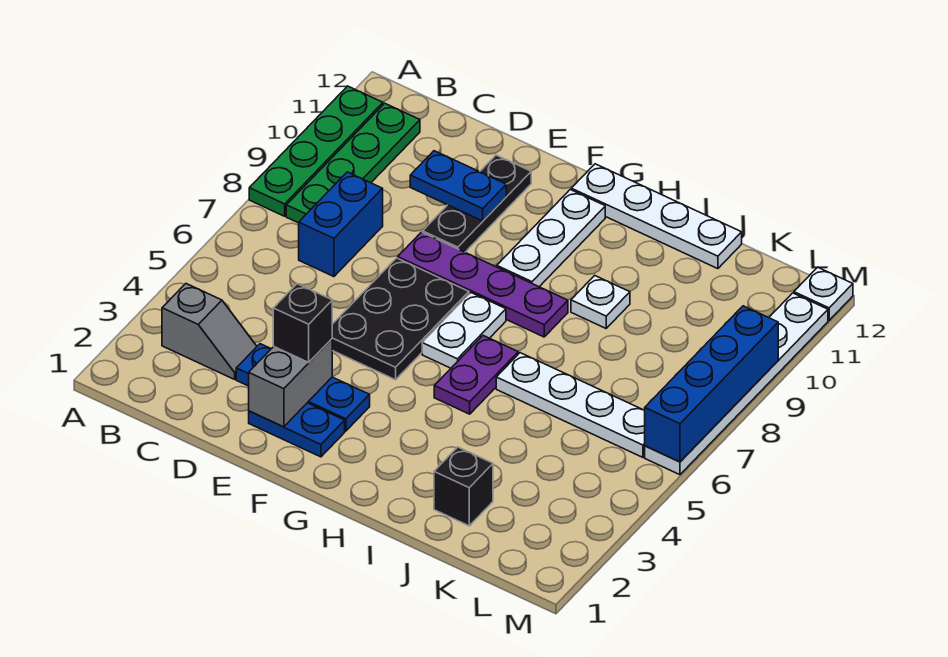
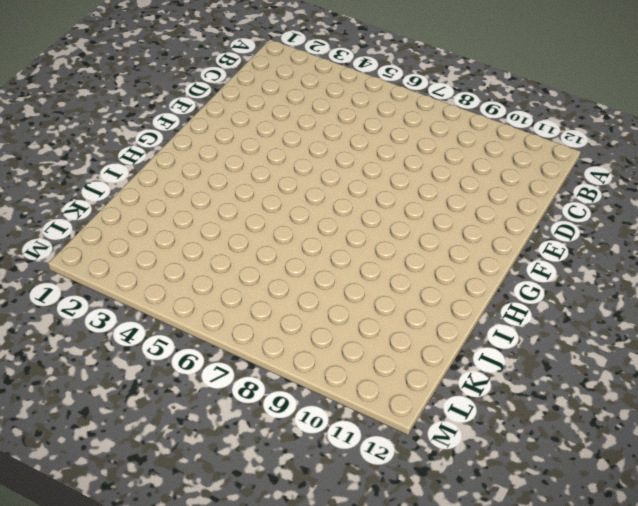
none -> green plate A8:A11 level 1
none -> grey slope B3:C3 level 1 top B
none -> green plate B8:B11 level 1

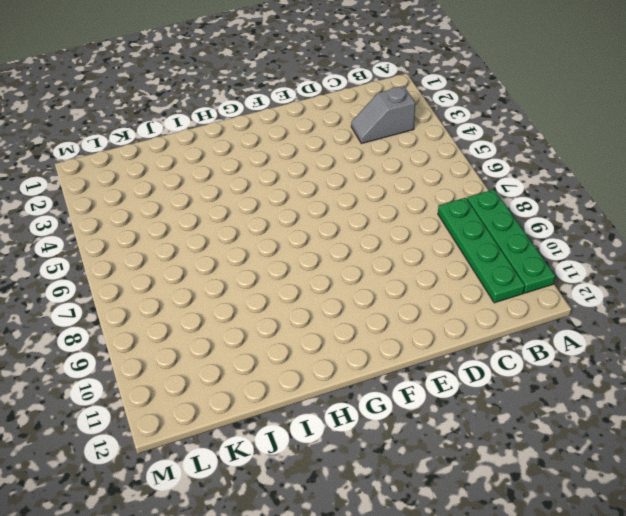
none -> blue brick C7:C8 level 1
none -> blue plate D3:F3 level 1
none -> blue plate E2:F2 level 1

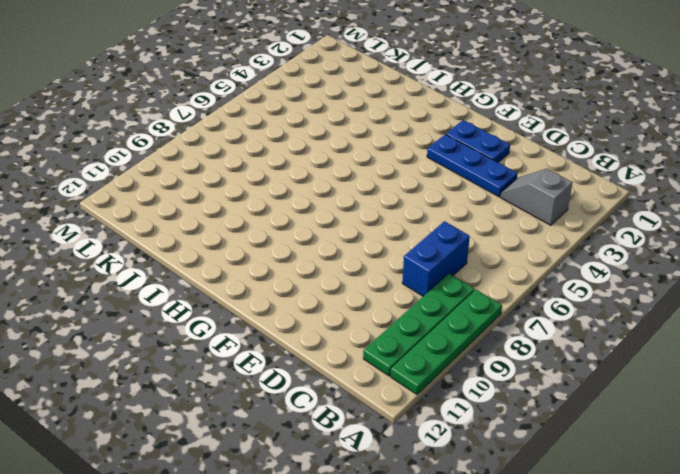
none -> black plate E5:F7 level 1
none -> purple plate E8:H8 level 1
none -> black plate E9:E11 level 1

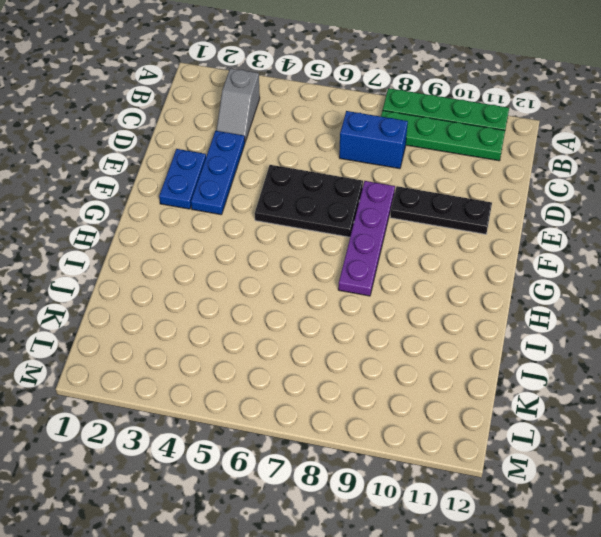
none -> white plate G6:G7 level 1
none -> white plate G9:G11 level 1
none -> white plate G12:J12 level 1

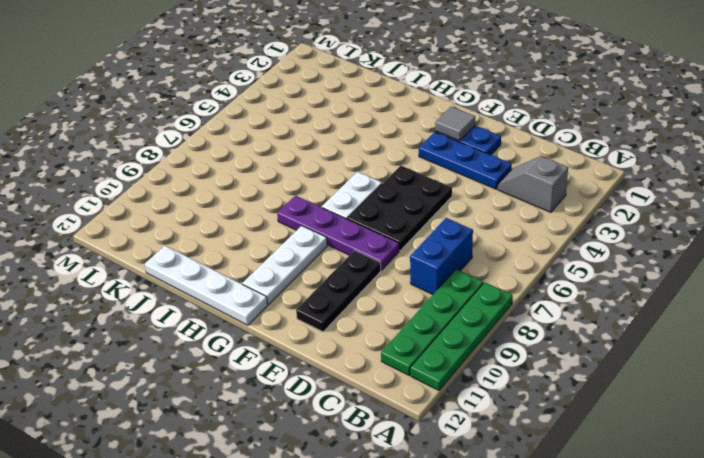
grey tile F2 level 2 -> none
none -> purple plate H5:H6 level 1
none -> white plate I6:L6 level 1
none -> white plate I9 level 1

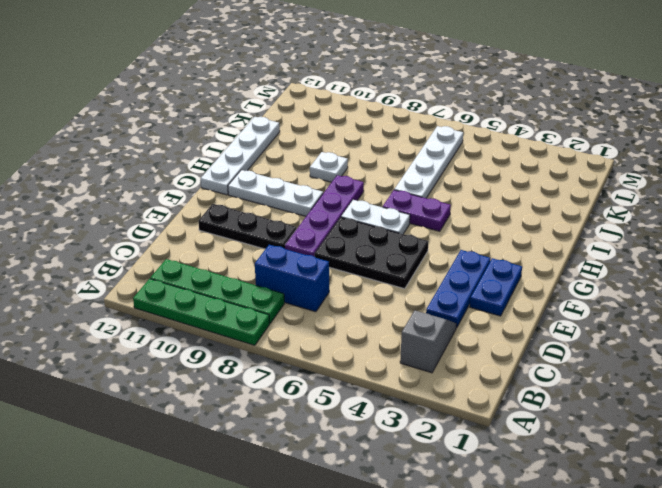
none -> black brick J2 level 1
none -> white plate M6:M11 level 1
none -> white plate M12 level 1

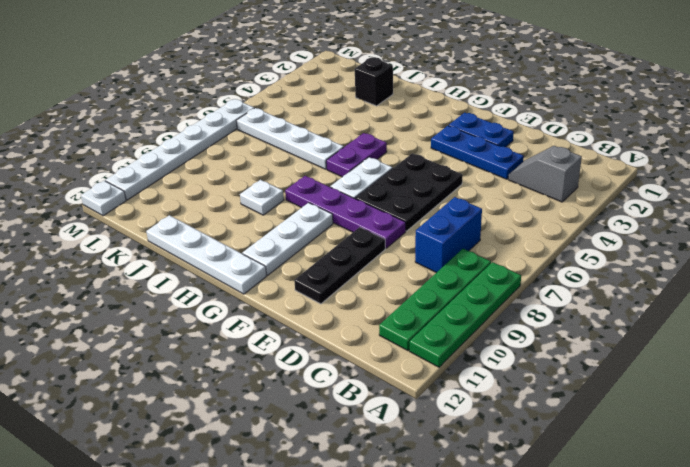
none -> blue plate D10:E10 level 2
none -> grey brick E2:E3 level 2
none -> blue brick M6:M9 level 2

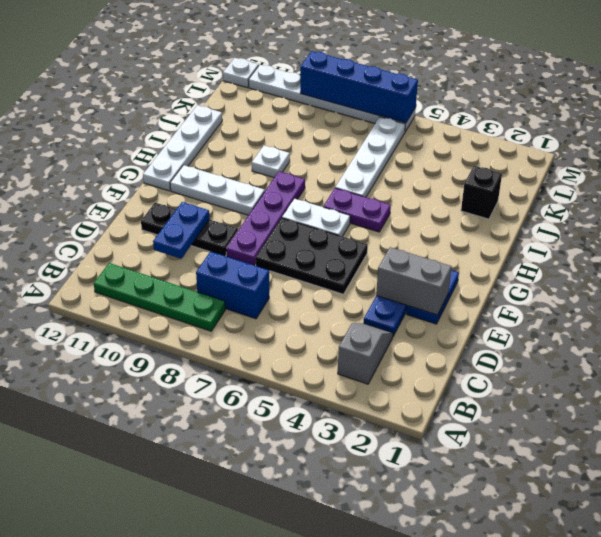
none -> green plate A8:A11 level 1
none -> black brick E3 level 3

